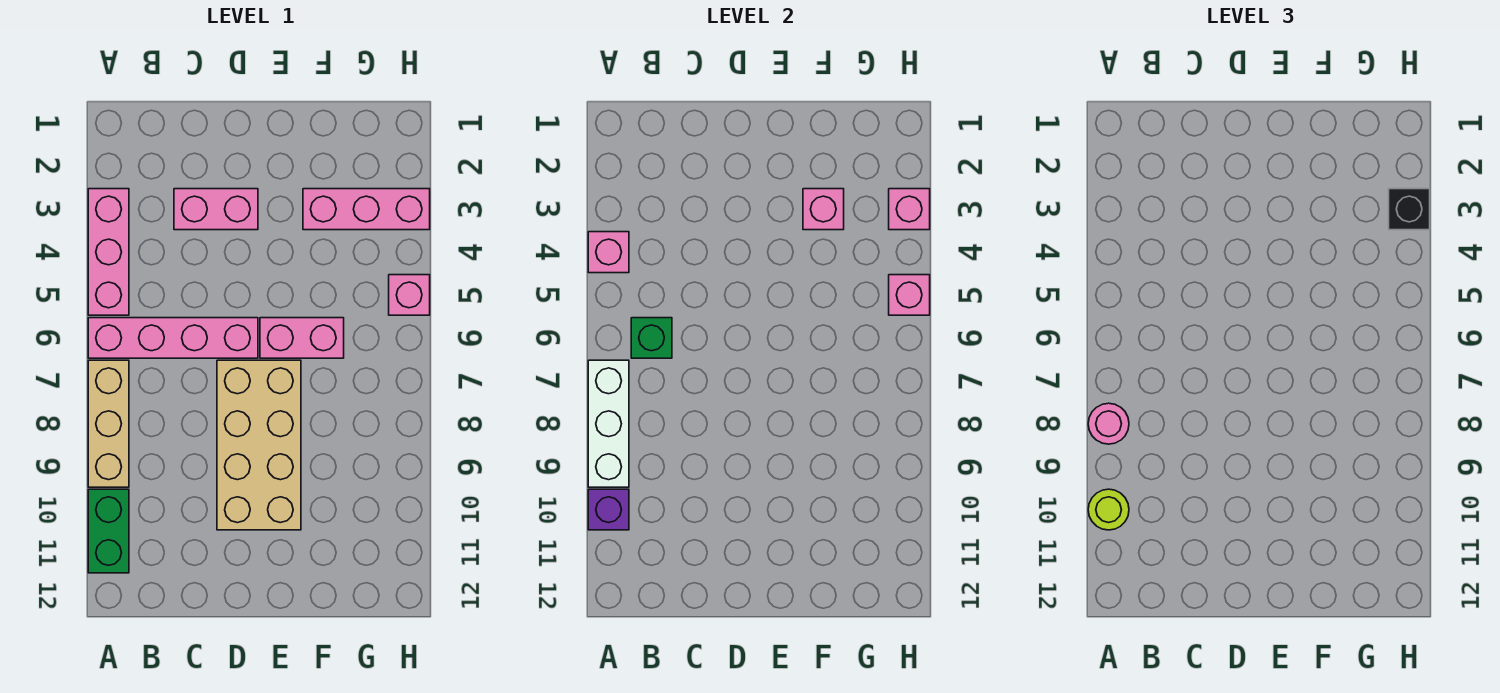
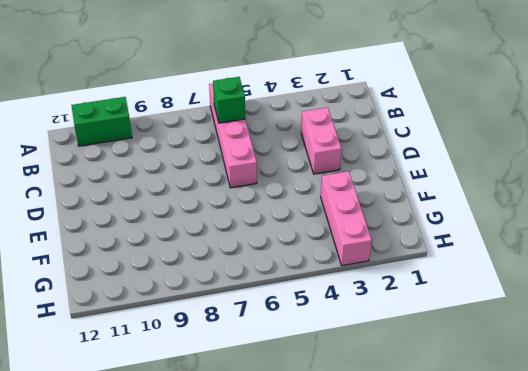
none -> pink brick A3:A5 level 1
none -> tan brick A7:A9 level 1
none -> tan brick D7:E10 level 1

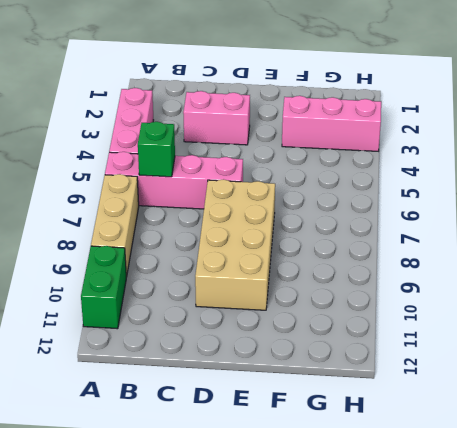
none -> pink brick E6:F6 level 1
none -> pink brick H5 level 1
none -> pink brick A4 level 2

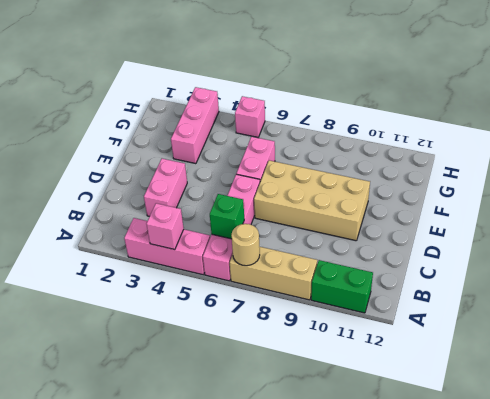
tan round brick A7 level 2 -> white brick A7:A9 level 2
none -> purple brick A10 level 2
none -> pink brick F3 level 2
none -> pink brick H3 level 2

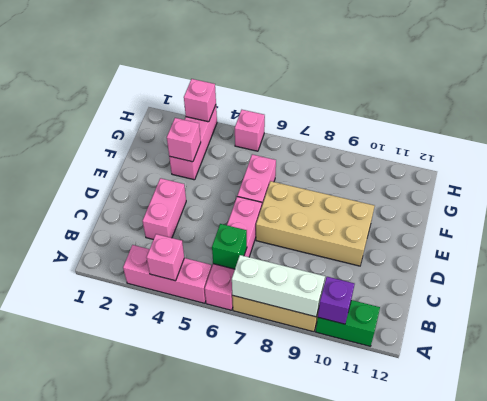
none -> pink brick H5 level 2
none -> pink round brick A8 level 3
none -> lime round brick A10 level 3

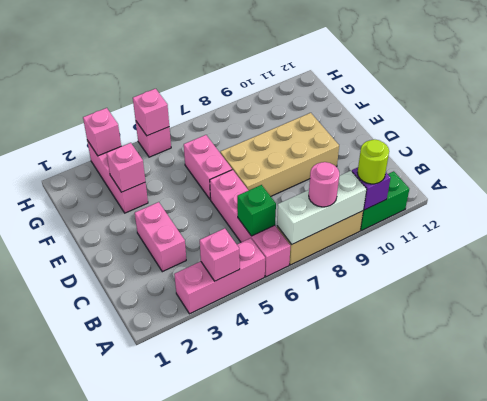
none -> black brick H3 level 3

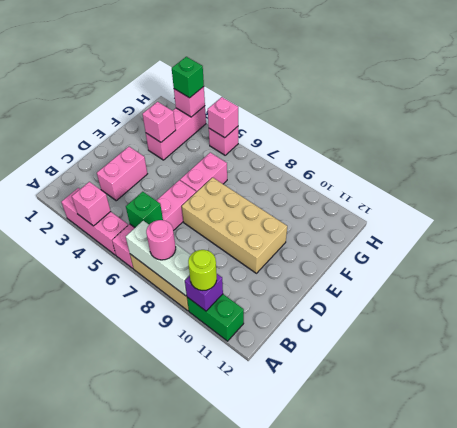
green brick H3 level 3 -> black brick H3 level 3

